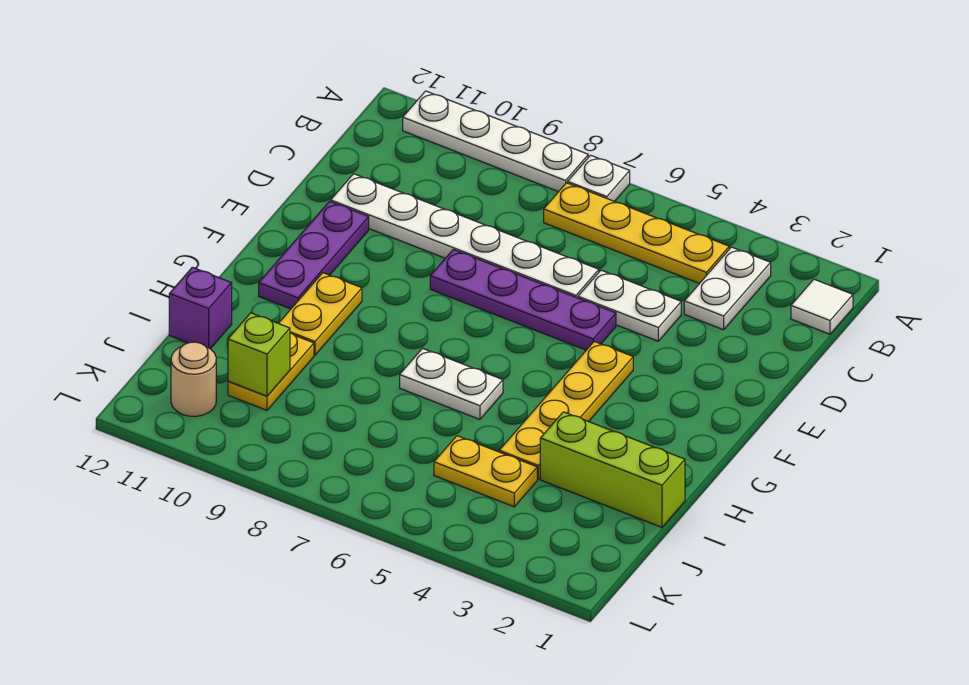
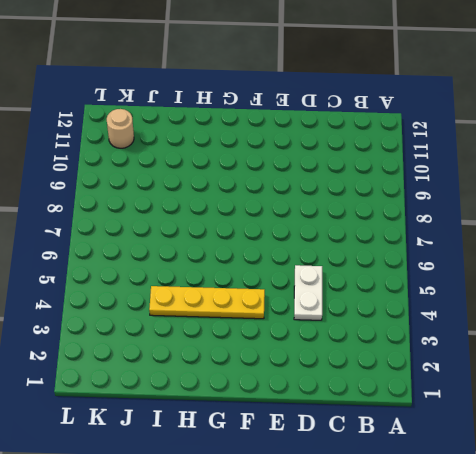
none -> white plate A7 level 1
none -> white plate A8:A11 level 1
none -> white tile B1 level 1

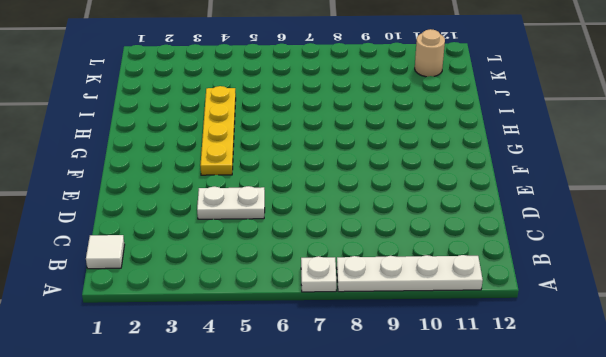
none -> white plate B3:C3 level 1
none -> yellow plate B4:B7 level 1
none -> white plate D6:D11 level 1

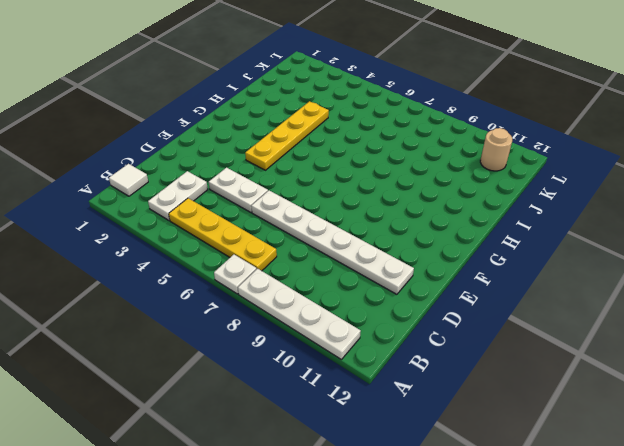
none -> purple plate E5:E8 level 1
none -> purple plate E11:G11 level 1
none -> yellow plate G10:H10 level 1

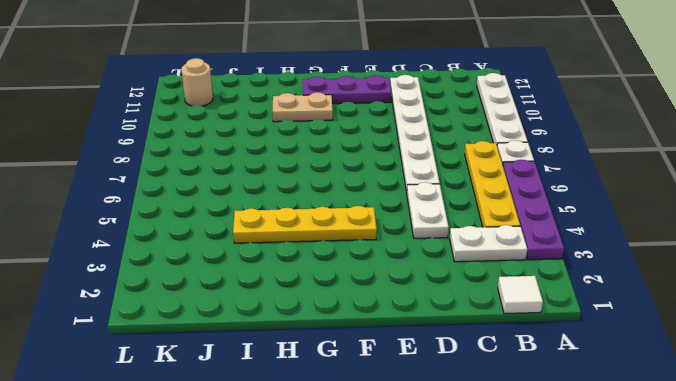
purple plate A3:A6 level 1 -> purple plate E5:E8 level 1
tan plate G10:H10 level 1 -> yellow plate G10:H10 level 1
none -> white plate H6:H7 level 1
none -> lime brick I1:I3 level 1
none -> yellow plate I10:J10 level 1

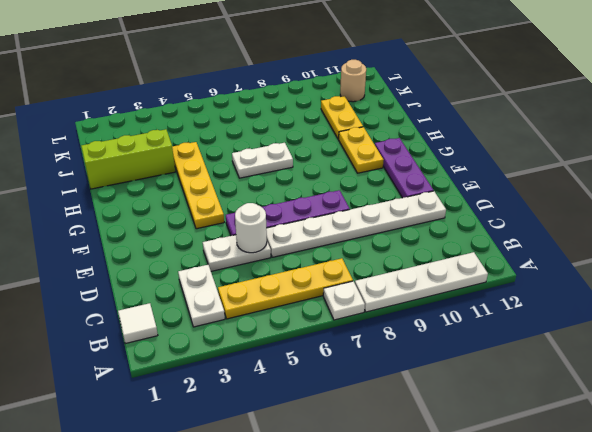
white round brick D5 level 2 -> none
none -> purple brick I12 level 1
none -> yellow plate J4:J5 level 1
none -> lime brick J10 level 2

